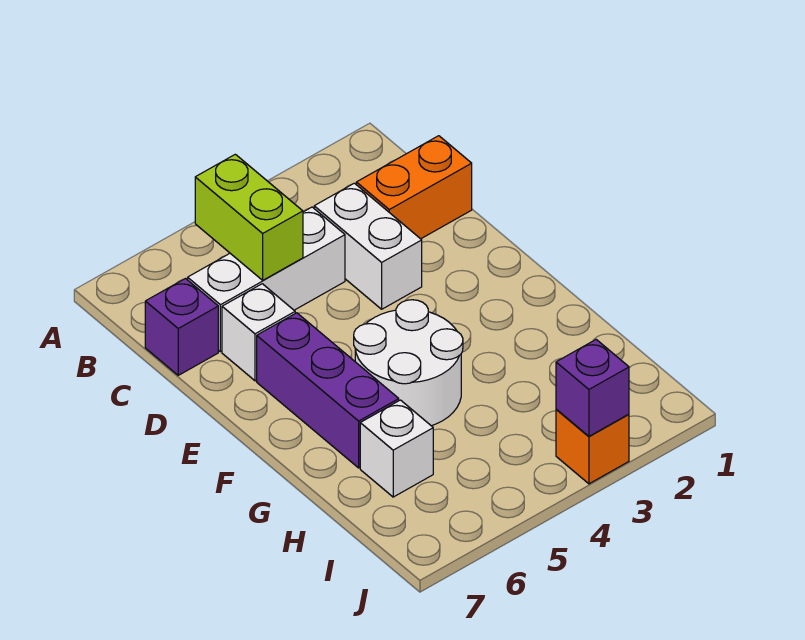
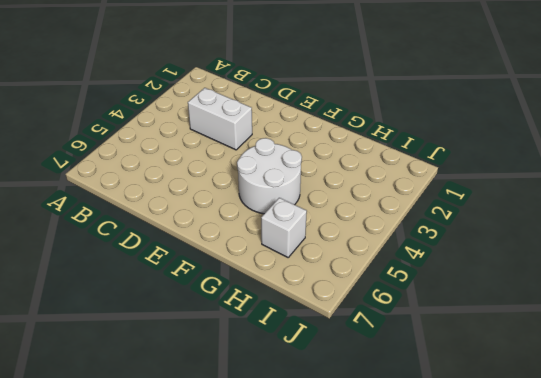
none -> orange brick C1:C2 level 1
none -> white brick C4:C6 level 1

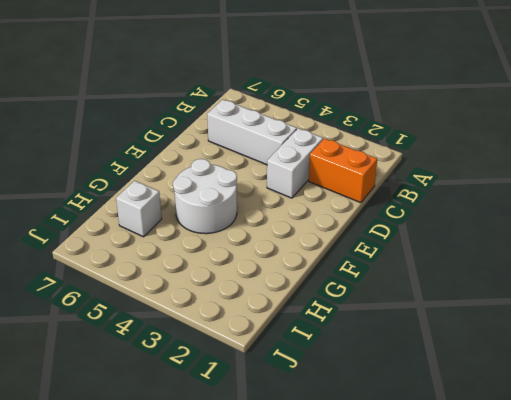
none -> purple brick C7 level 1
none -> white brick D6 level 1

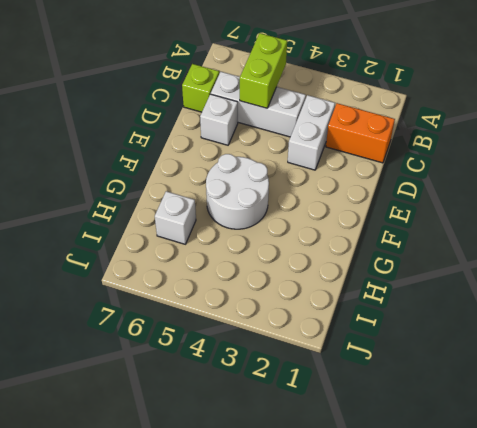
lime brick C7 level 1 -> purple brick C7 level 1
none -> purple brick E6:G6 level 1
none -> orange brick J3 level 1

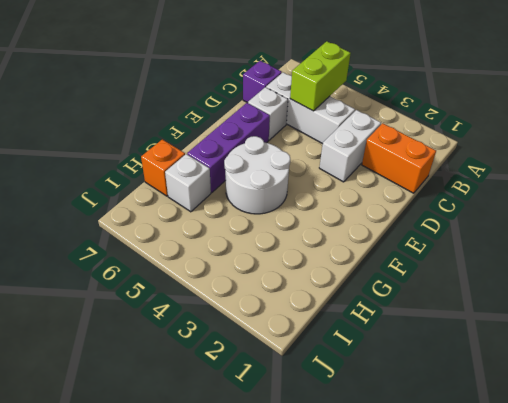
orange brick H7 level 1 -> orange brick J3 level 1
none -> purple brick J3 level 2

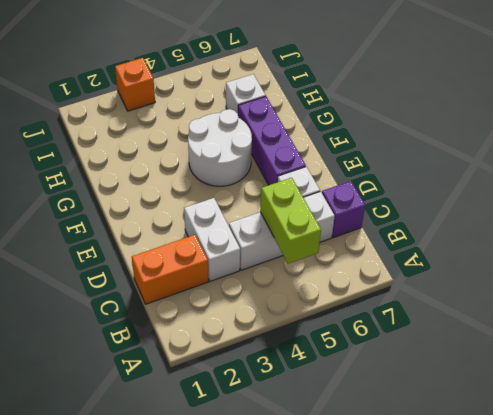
none -> purple brick J3 level 2

